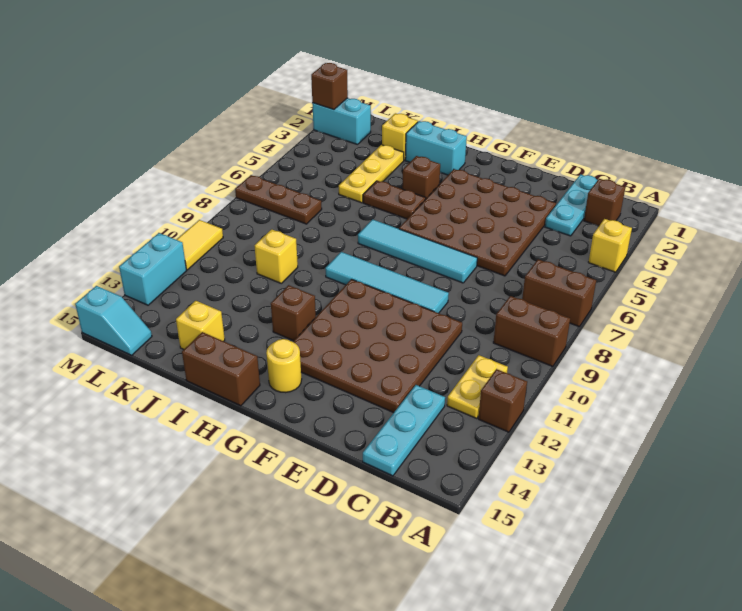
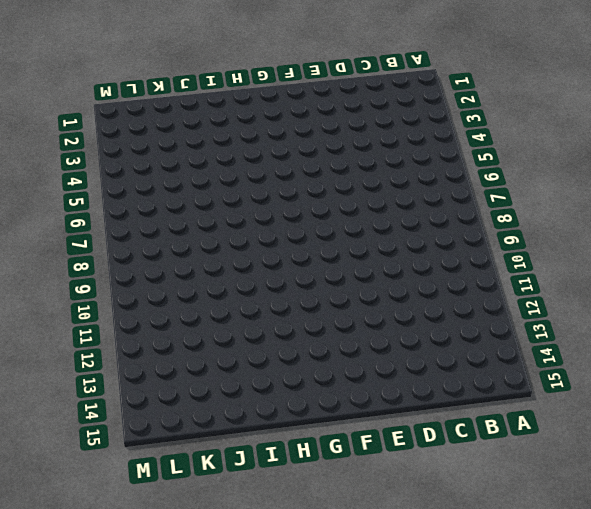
none -> yellow brick A4 level 1
none -> brown brick A7:B7 level 1
none -> brown brick A9:B9 level 1

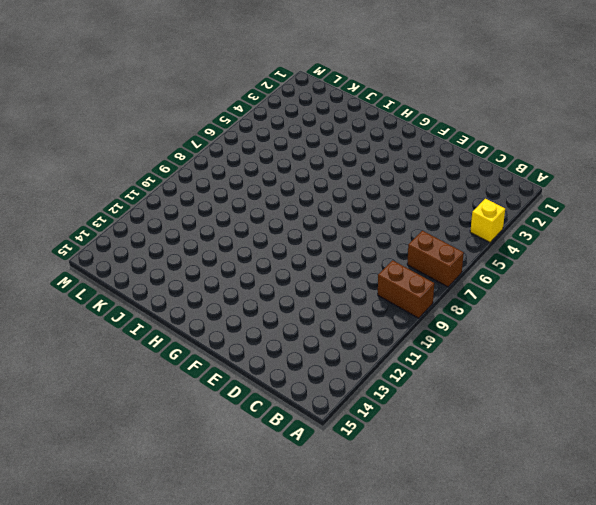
none -> brown brick A12 level 1
none -> brown brick B2 level 1
none -> yellow plate B11:B12 level 1

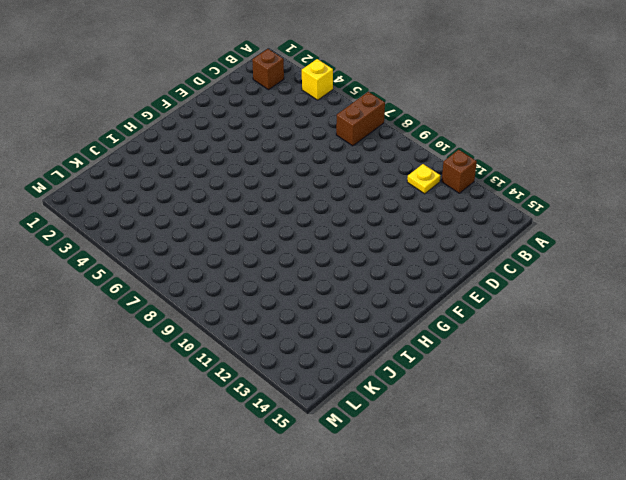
yellow plate B11 level 1 -> yellow plate B11:B12 level 1
none -> brown brick A9:B9 level 1
none -> cyan plate C1:C3 level 1
none -> cyan plate C13:C15 level 1

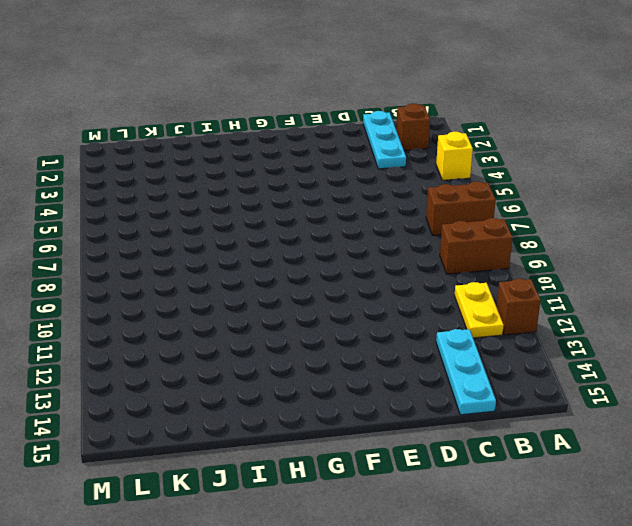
none -> brown plate D3:G6 level 1
none -> brown plate D10:G13 level 1
none -> cyan tile E7:H7 level 1

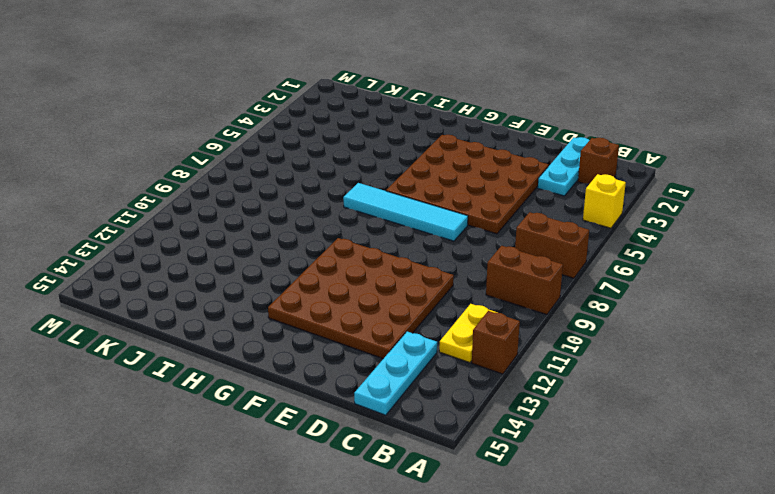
none -> cyan tile E9:H9 level 1
none -> yellow round brick G14 level 1
none -> cyan brick H2:I2 level 1

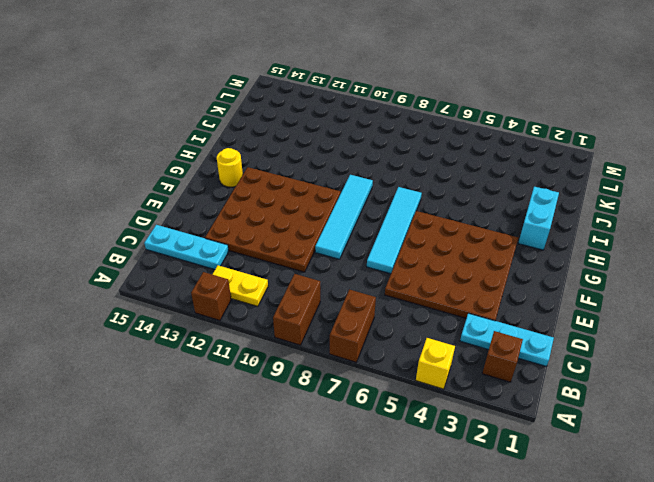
none -> brown brick H4 level 1
none -> brown plate H5:I5 level 1
none -> brown brick H12 level 1

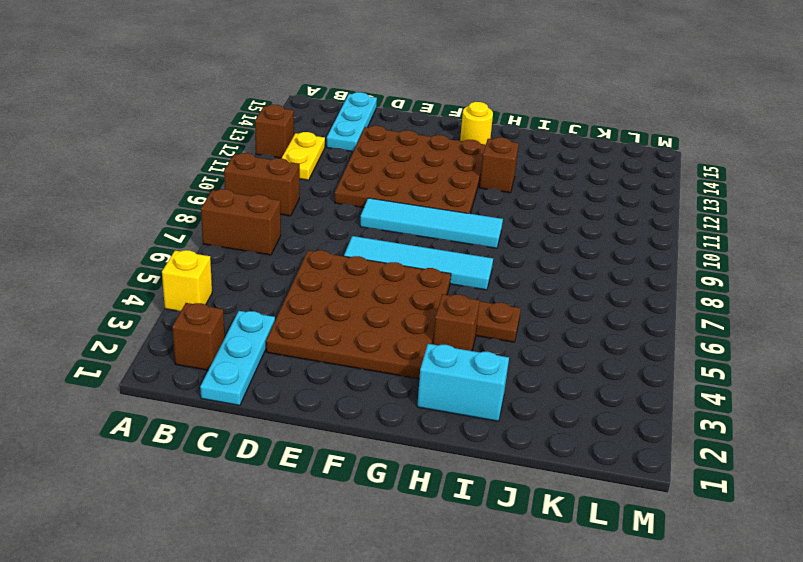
none -> brown brick H15:I15 level 1
none -> yellow brick J2 level 1
none -> yellow plate J3:J5 level 1

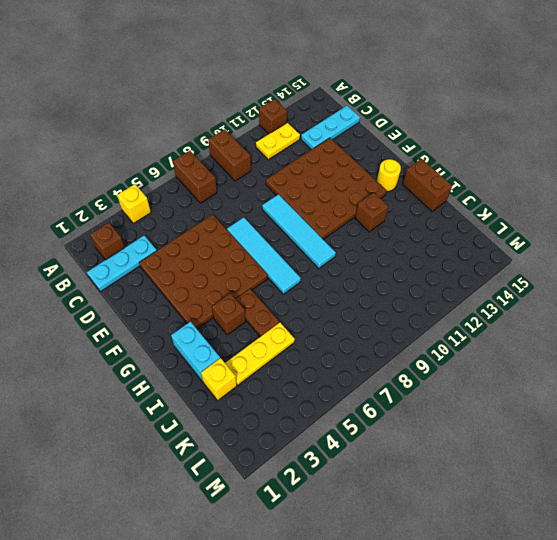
none -> yellow brick J10 level 1
none -> yellow brick J14 level 1
none -> brown plate K7:M7 level 1

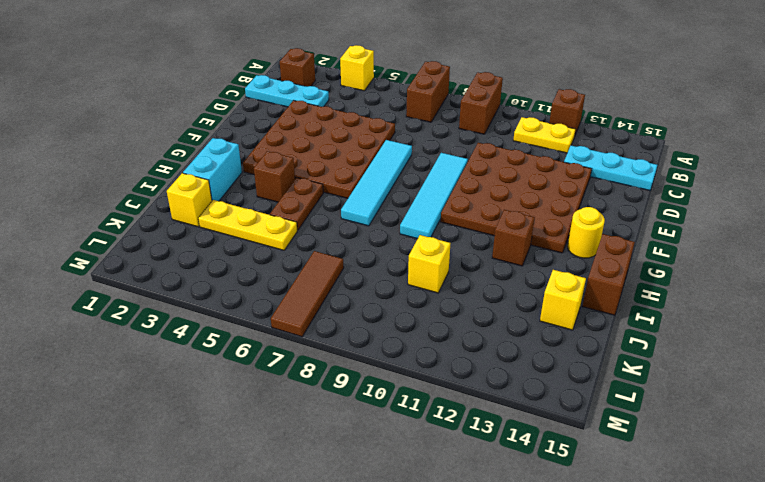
brown tile K7:M7 level 1 -> brown plate K7:M7 level 1
none -> cyan brick L2:M2 level 1
none -> cyan slope L15:M15 level 1 top M
none -> yellow tile M10:M11 level 1

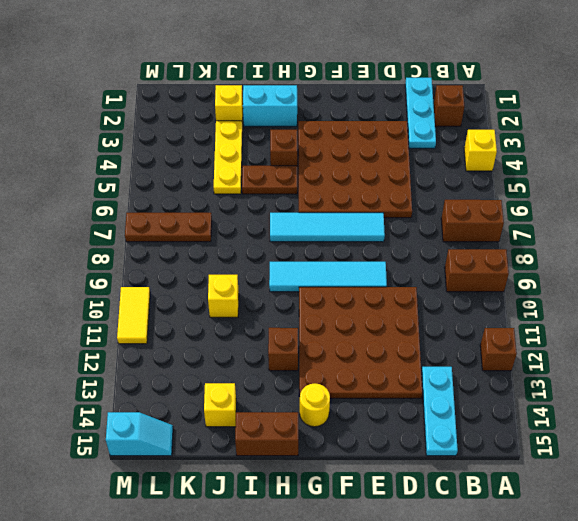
none -> yellow plate B11:B12 level 1
none -> cyan brick L2:M2 level 1
none -> cyan brick M12:M13 level 1

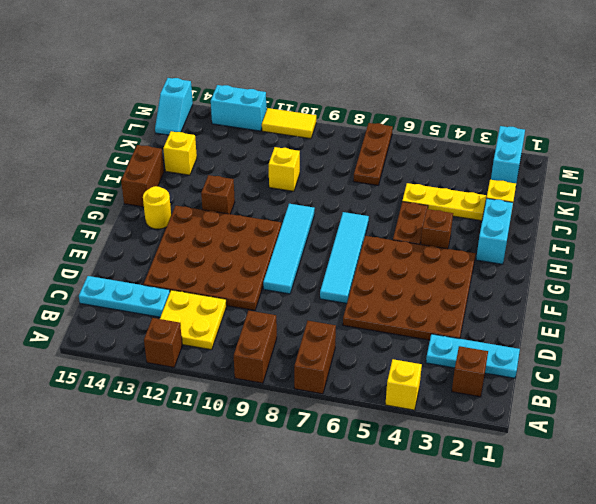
yellow plate B11:C12 level 1 -> yellow plate B11:B12 level 1
none -> brown brick M2 level 2

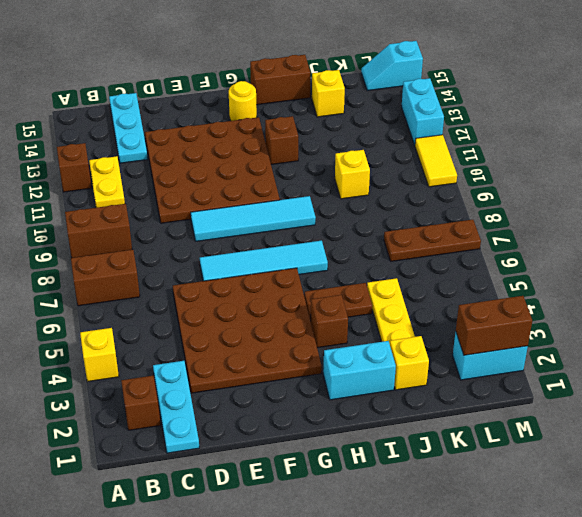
brown brick L2:M2 level 2 -> brown brick M2 level 2

